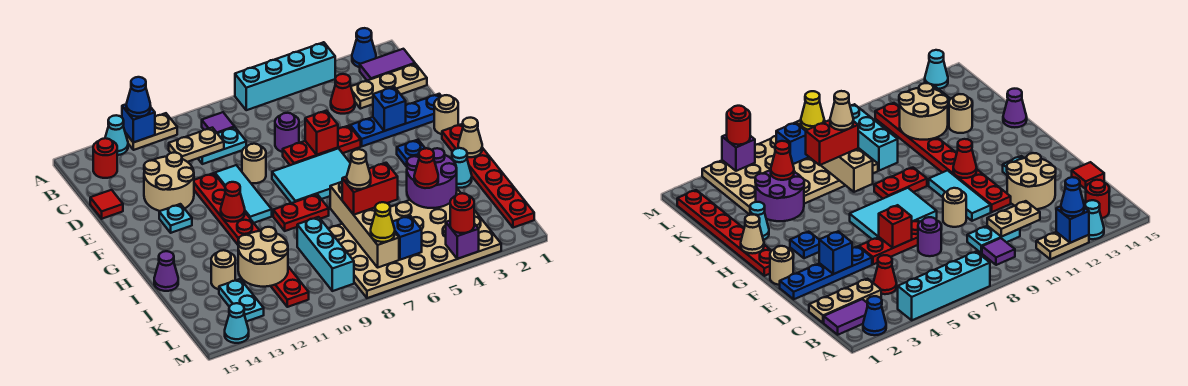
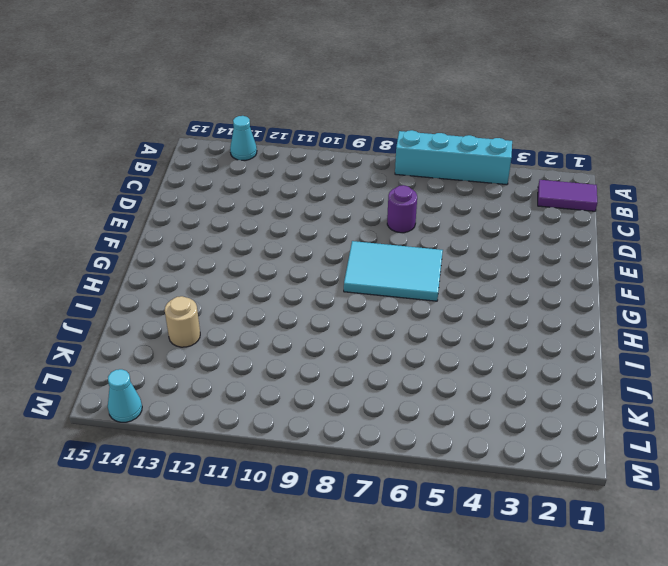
none -> blue cone A2 level 1
none -> tan plate A11:A12 level 1
none -> purple tile B9 level 1
none -> red round brick B14 level 1

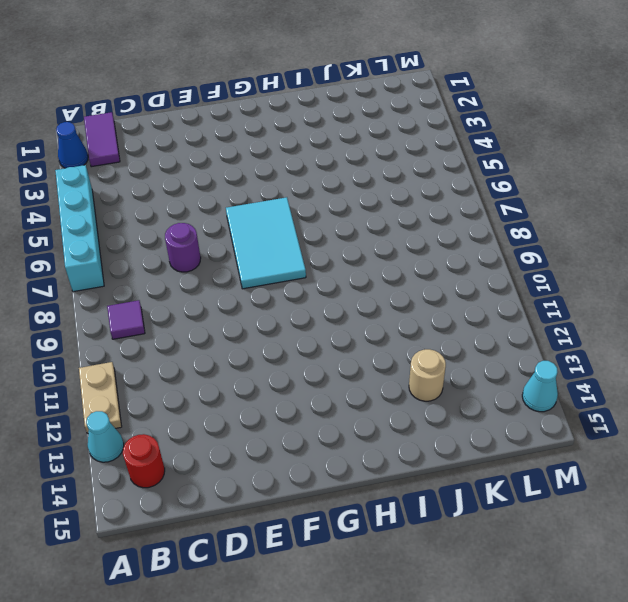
none -> tan plate C1:C3 level 1
none -> red cone C4 level 1
none -> cyan plate C9:C10 level 1
none -> tan round brick D12:E13 level 1

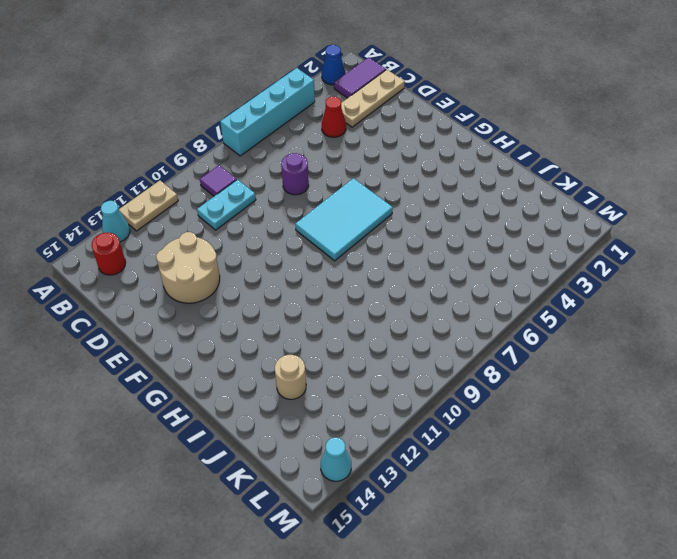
none -> red tile D15 level 1
none -> blue plate E1:E4 level 1
none -> red plate E5:E7 level 1
none -> tan round brick E9 level 1

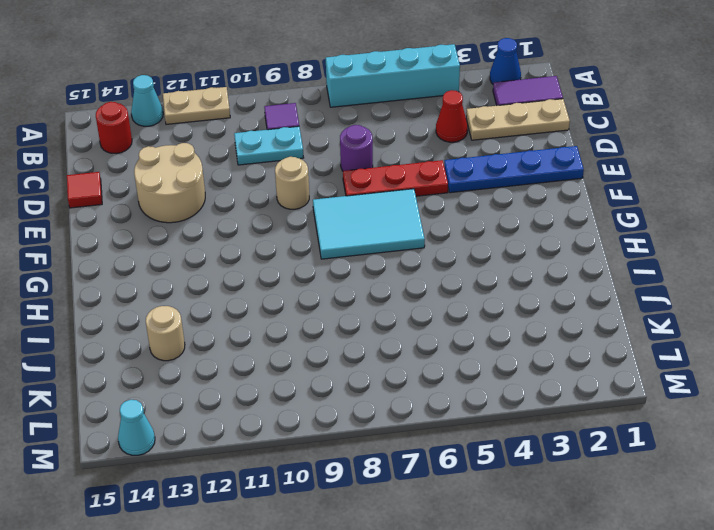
none -> cyan tile E10:G10 level 1
none -> red plate E11:L11 level 1
none -> tan round brick F1 level 1
none -> cyan plate F13 level 1

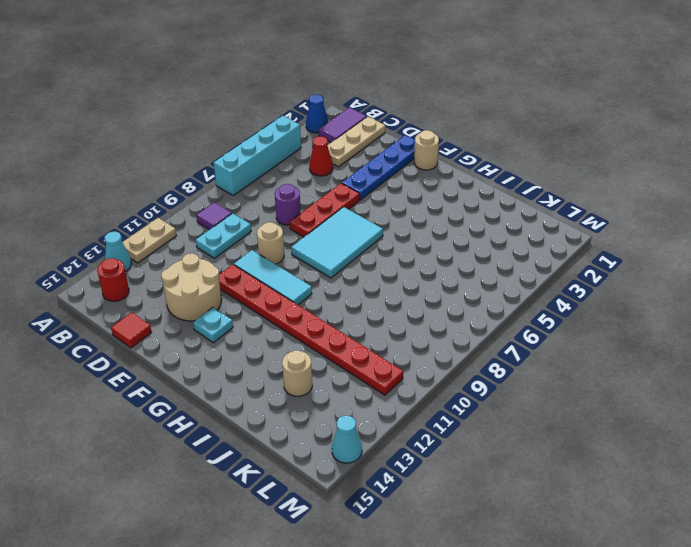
none -> red plate G1:L1 level 1
none -> blue plate G3 level 1
none -> red plate H8:H9 level 1
none -> cyan cone I2 level 1

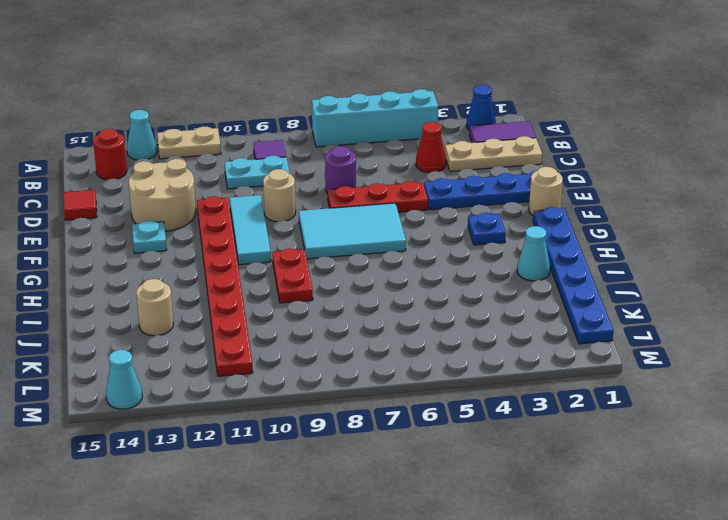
blue plate G1:L1 level 1 -> red plate G1:L1 level 1
red plate H9:I9 level 1 -> red plate H8:H9 level 1
none -> purple cone I15 level 1
none -> tan plate J3:M8 level 1
none -> cyan brick J9:L9 level 1
none -> cyan plate K13:L13 level 1

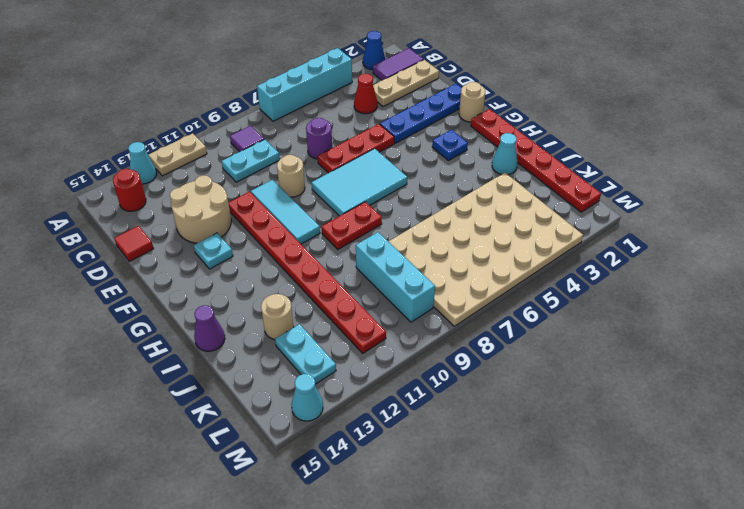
none -> blue brick A12 level 2
none -> tan plate C10:C11 level 2
none -> blue brick E3 level 2
none -> red brick E6 level 2

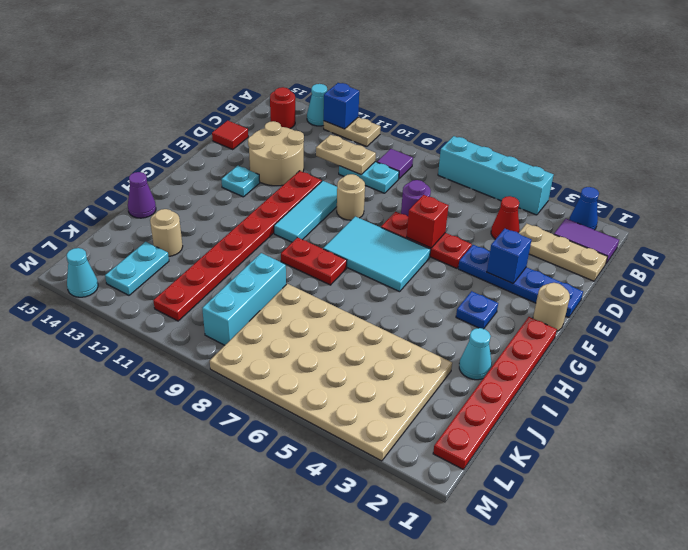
none -> red cone G11 level 2
none -> tan cone H1 level 2
none -> purple round brick I3:J4 level 2
none -> tan brick I7:L7 level 2

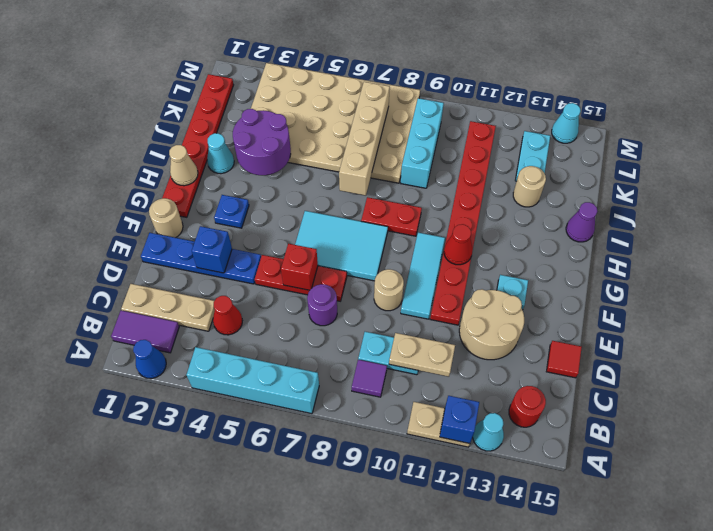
none -> tan round brick J11:K12 level 2
none -> blue brick L6 level 2
none -> purple brick M4 level 2
none -> blue cone A12 level 3

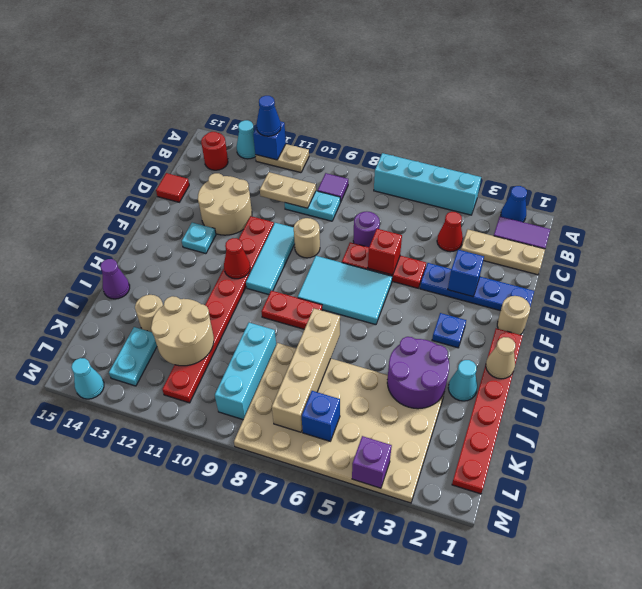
none -> red cone J4 level 3
none -> red brick J6:J7 level 3
none -> yellow cone L7 level 3
none -> red round brick M4 level 3

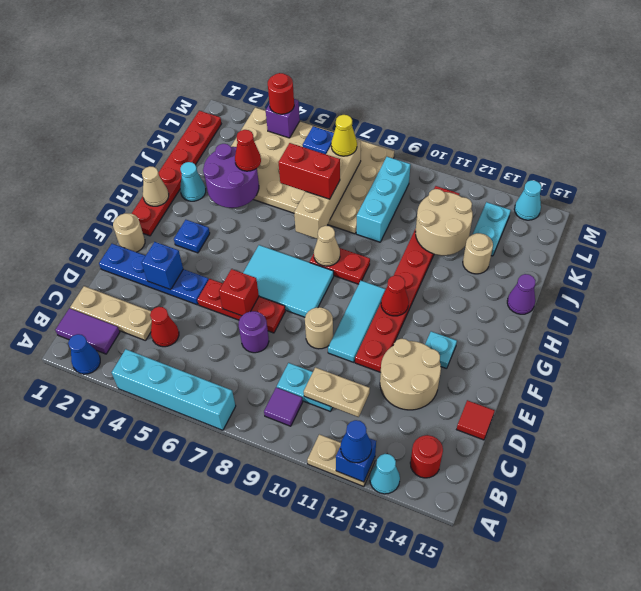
tan cone H8 level 2 -> tan cone J7 level 4

